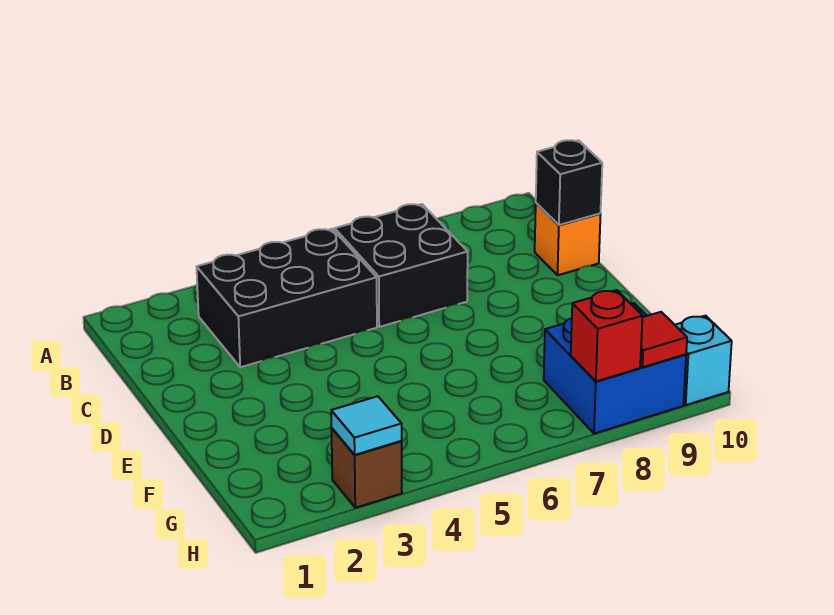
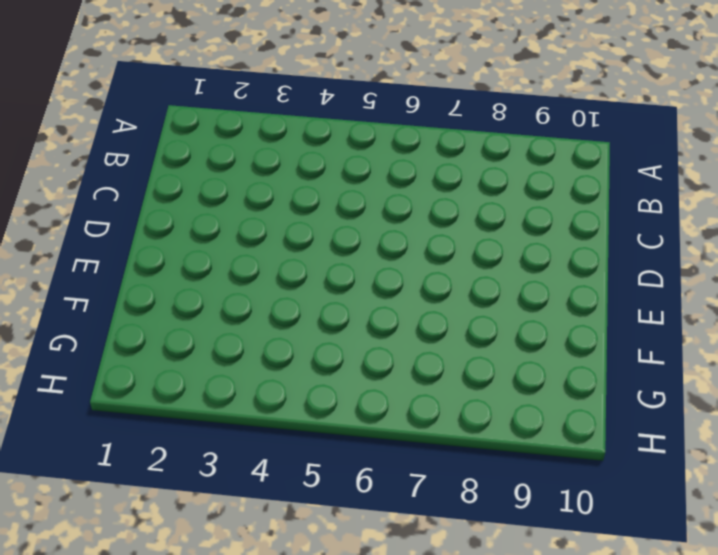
none -> black brick B3:C5 level 1
none -> black brick B6:C7 level 1

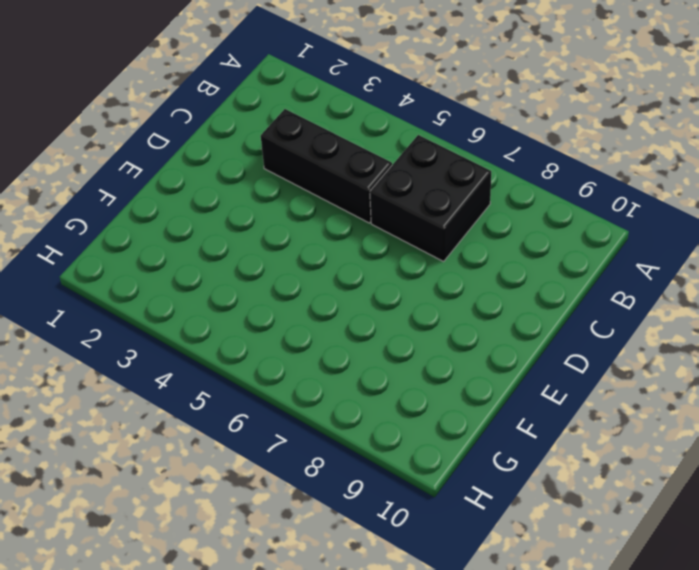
black brick C3:C5 level 1 -> black brick B3:C5 level 1
none -> orange brick C10 level 1
none -> blue brick G8:H9 level 1

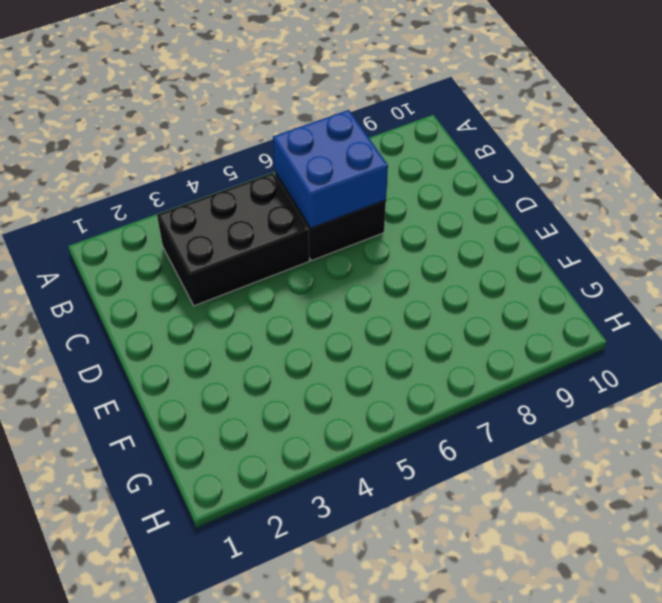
blue brick B6:C7 level 2 -> blue brick G8:H9 level 1
none -> orange brick C10 level 1
none -> brown brick H3 level 1

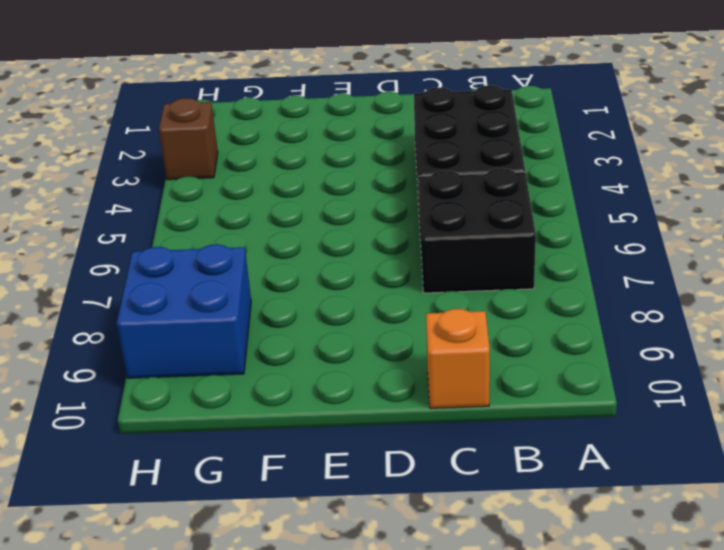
none -> cyan brick H10 level 1
none -> black brick C10 level 2

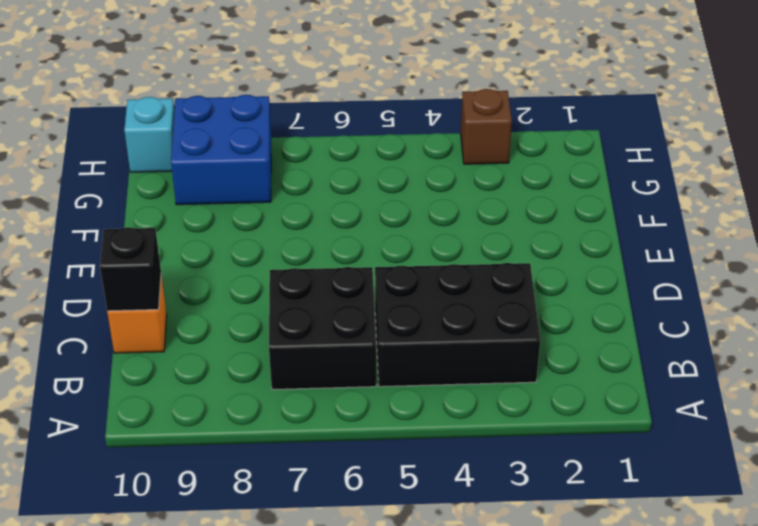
none -> cyan tile H3 level 2
none -> red brick H8 level 2

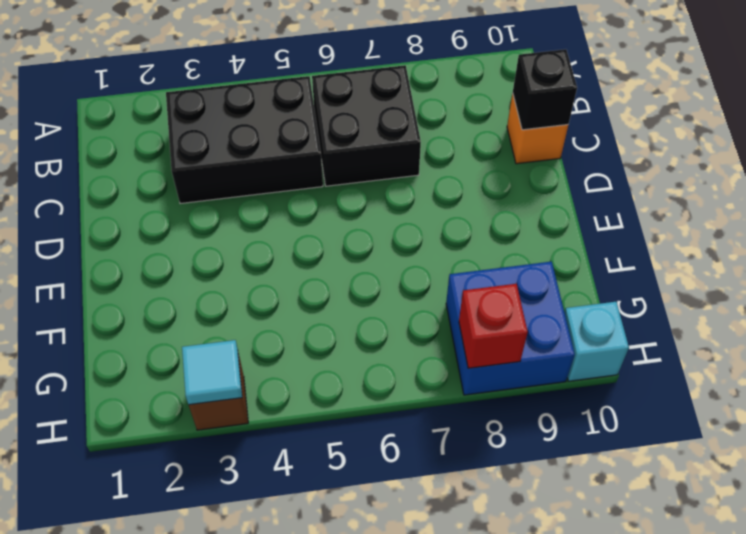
none -> red tile H9 level 2

